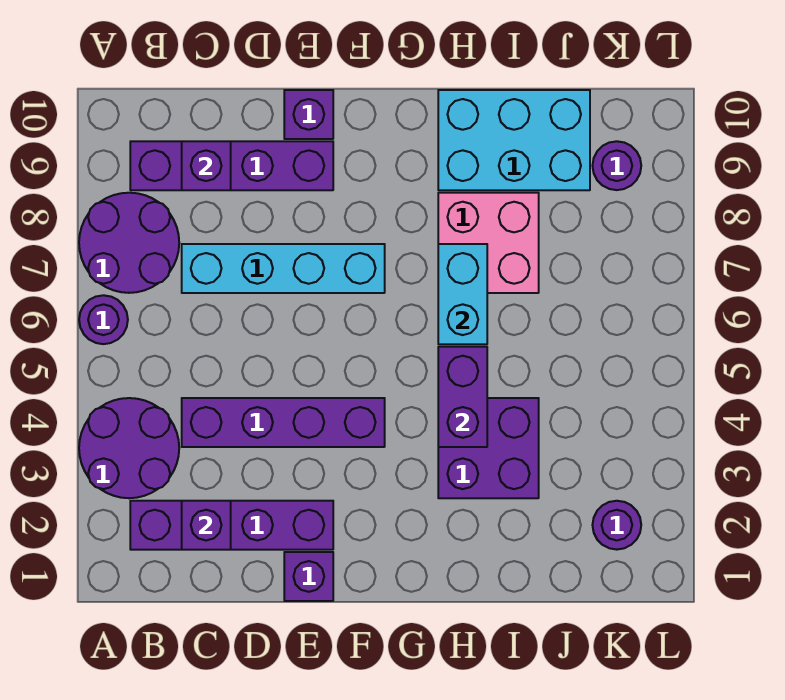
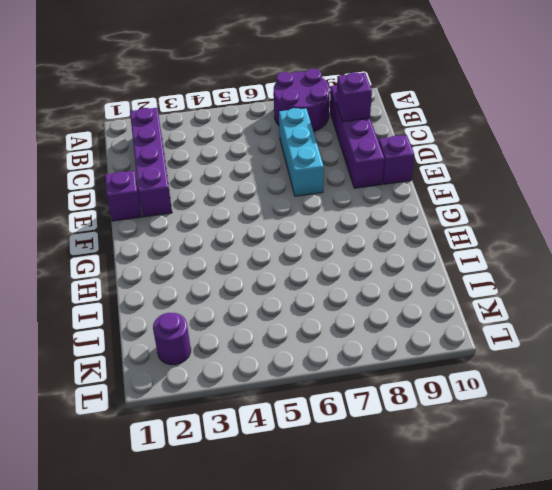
cyan brick C7:E7 level 1 -> cyan brick C7:F7 level 1
none -> purple round brick A3:B4 level 1
none -> purple round brick A6 level 1
none -> purple brick C4:F4 level 1

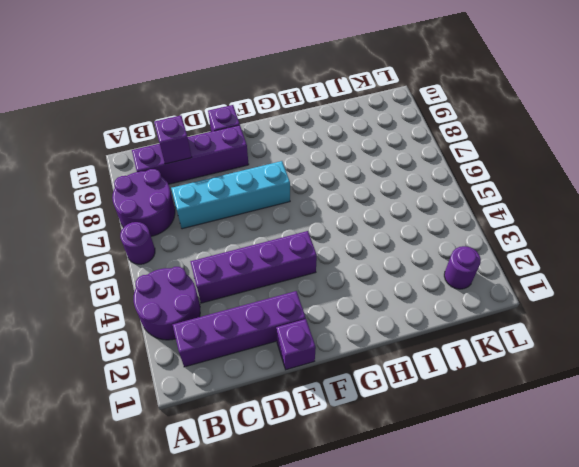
none -> purple brick H3:I4 level 1
none -> pink brick H7:I8 level 1
none -> cyan brick H9:J10 level 1

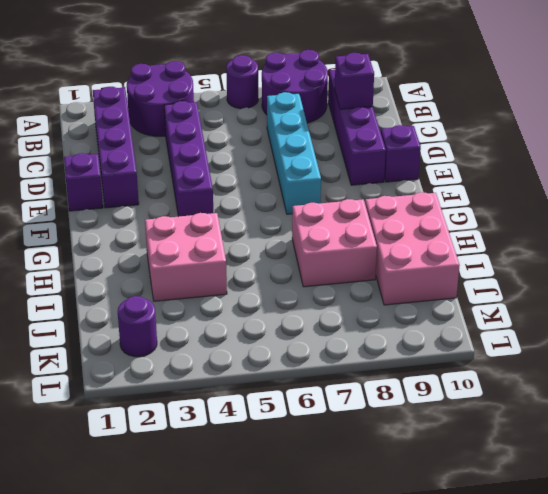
pink brick H3:I4 level 1 -> purple brick H3:I4 level 1
pink brick H9:J10 level 1 -> cyan brick H9:J10 level 1
none -> purple round brick K9 level 1
none -> purple brick C2 level 2
none -> purple brick H4:H5 level 2

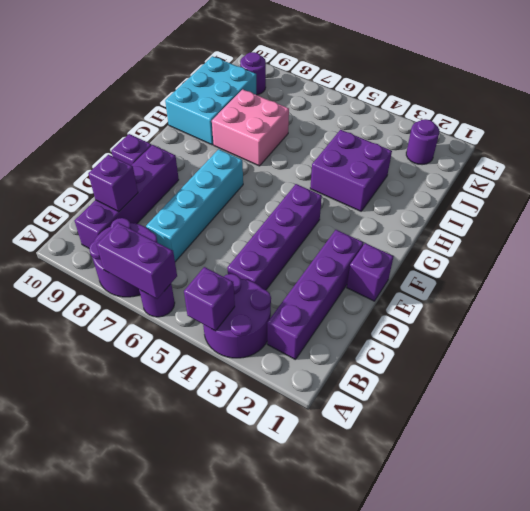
purple brick A4 level 2 -> purple brick C2 level 2
purple brick A6:A7 level 2 -> purple brick H4:H5 level 2
none -> cyan brick H6:H7 level 2

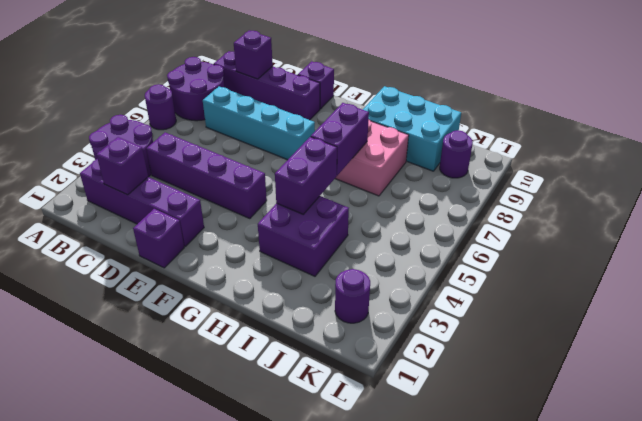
purple brick H6:H7 level 2 -> cyan brick H6:H7 level 2

